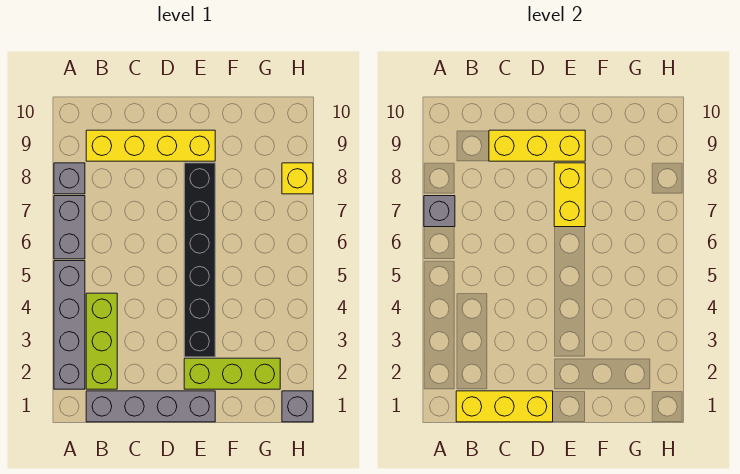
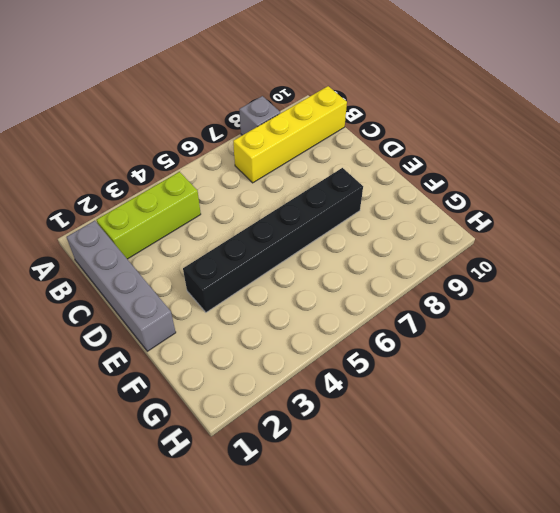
yellow brick B7:B10 level 1 -> yellow brick B9:E9 level 1
none -> grey brick A2:A5 level 1
none -> grey brick A6:A7 level 1
none -> lime brick E2:G2 level 1

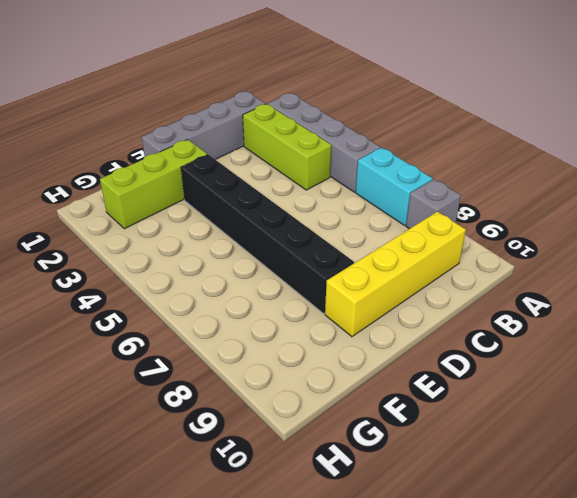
cyan brick A6:A7 level 1 -> grey brick A6:A7 level 1
none -> grey brick H1 level 1
none -> yellow brick H8 level 1
none -> grey brick A7 level 2

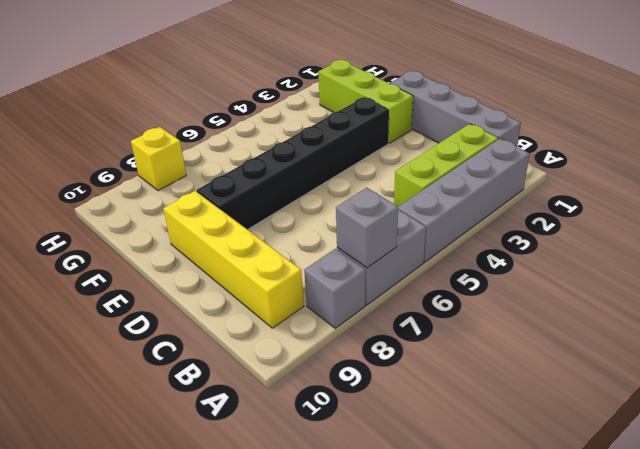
none -> grey brick H1 level 1
none -> yellow brick B1:D1 level 2
none -> yellow brick C9:E9 level 2

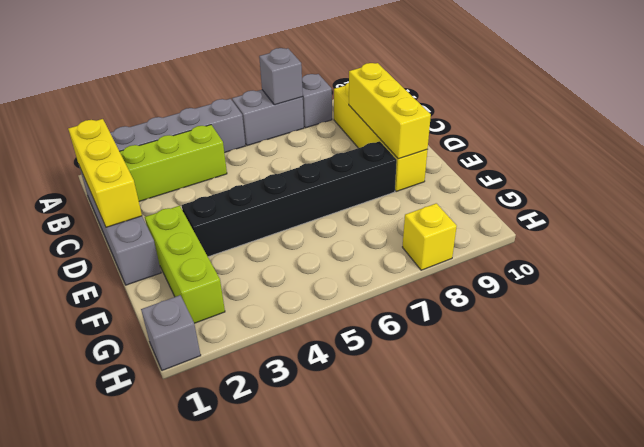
none -> yellow brick E7:E8 level 2

